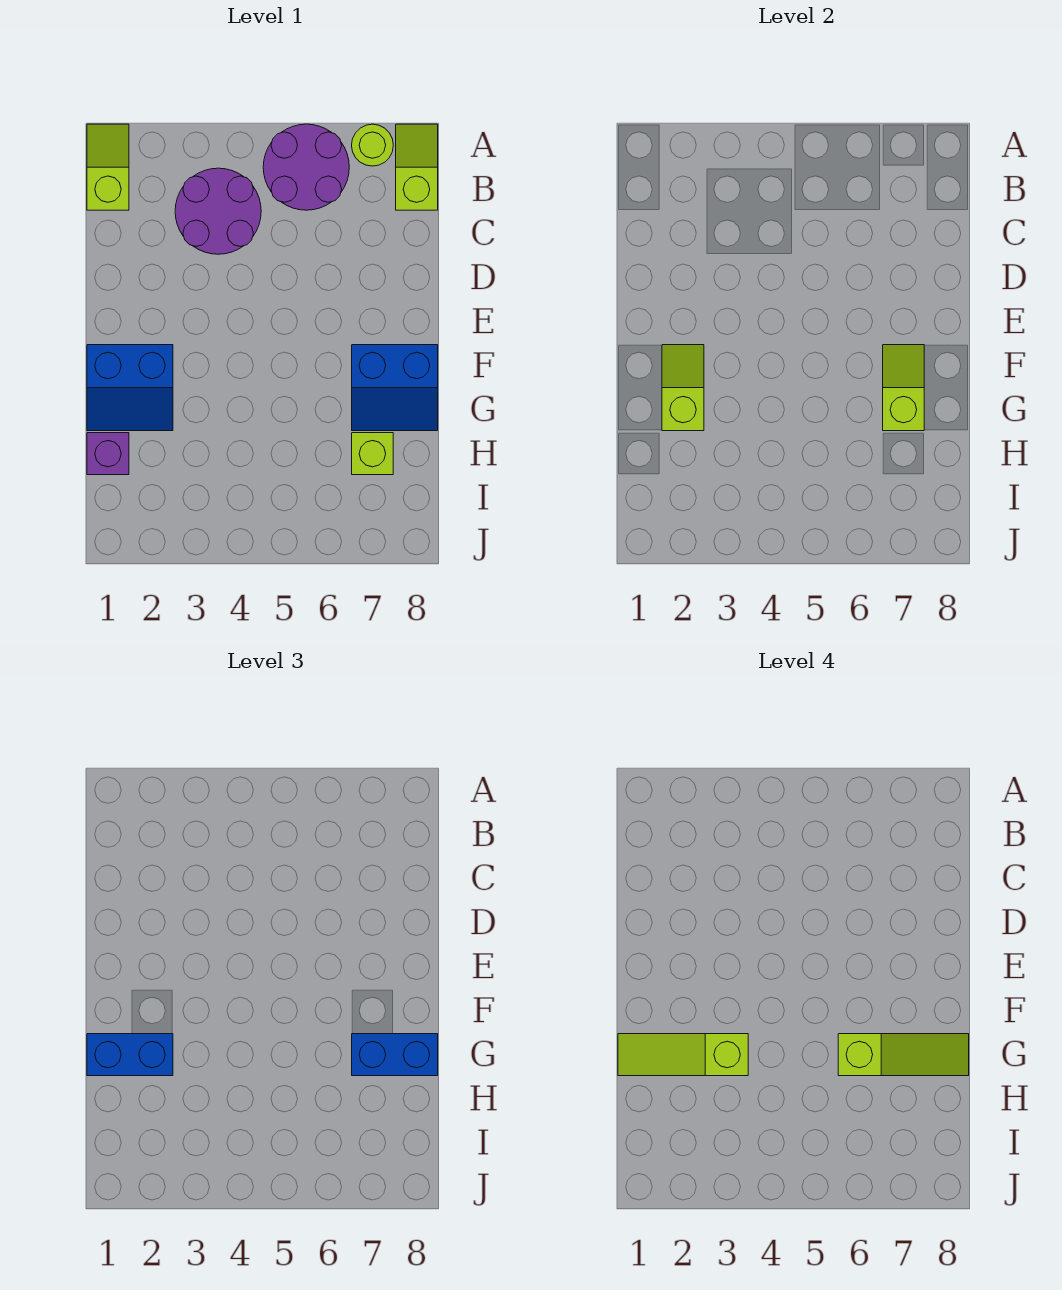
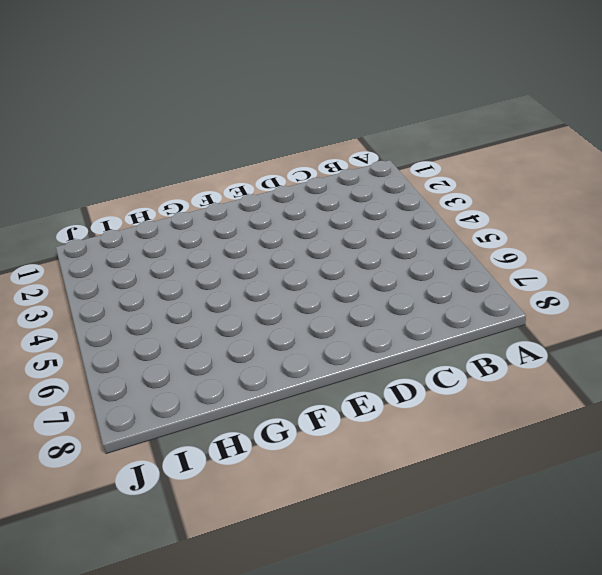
none -> lime slope A1:B1 level 1 top B
none -> purple round brick A5:B6 level 1
none -> lime round brick A7 level 1

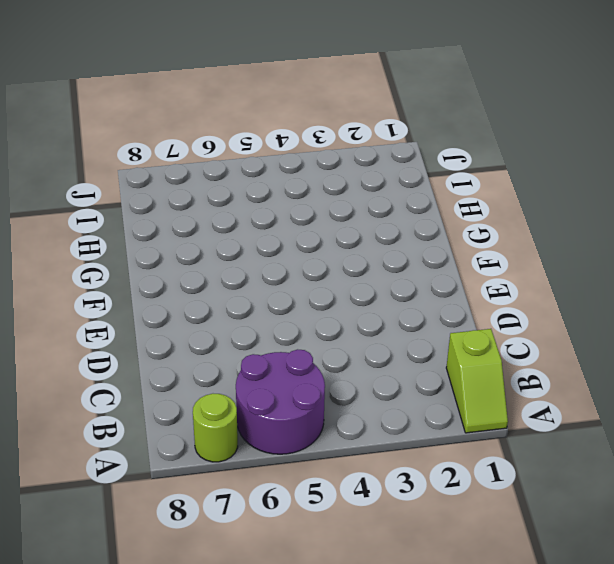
none -> lime slope A8:B8 level 1 top B
none -> purple round brick B3:C4 level 1
none -> blue slope F1:G2 level 1 top F

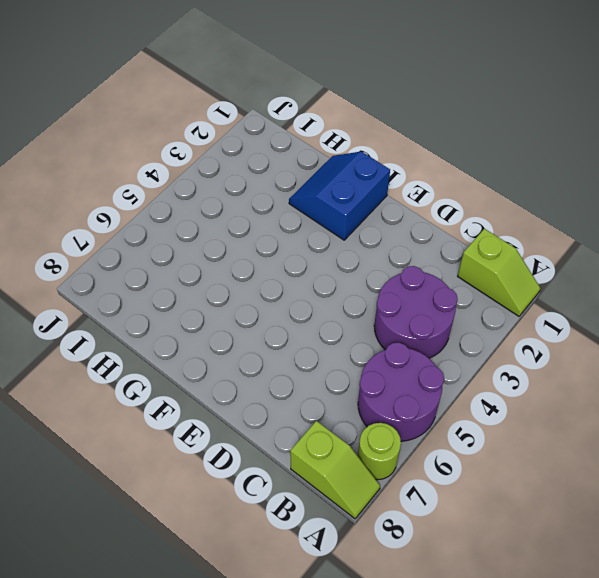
none -> blue slope F7:G8 level 1 top F
none -> purple brick H1 level 1
none -> lime brick H7 level 1

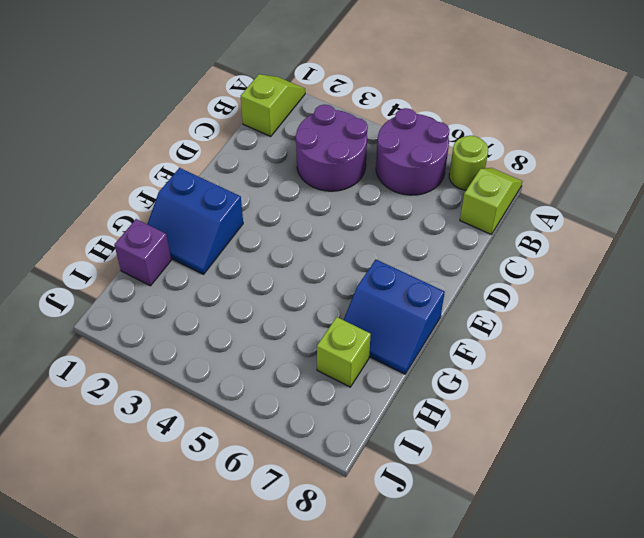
none -> lime slope F2:G2 level 2 top G
none -> lime slope F7:G7 level 2 top G
none -> blue brick G1:G2 level 3

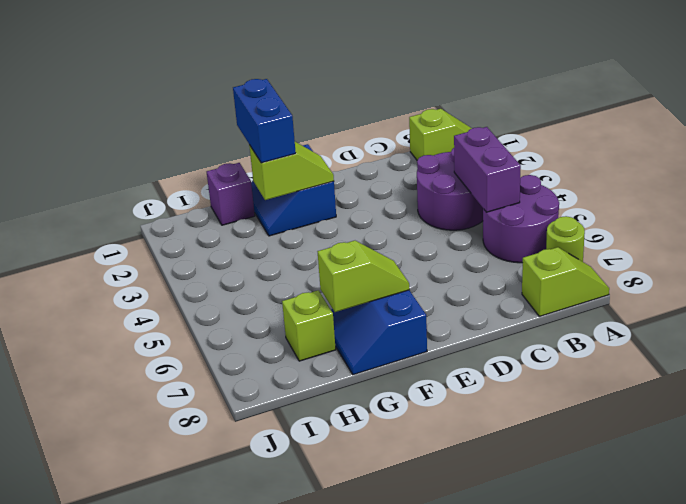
purple brick B4:B5 level 2 -> none
none -> blue brick G7:G8 level 3
none -> lime slope G1:G3 level 4 top 3
none -> lime slope G6:G8 level 4 top 6

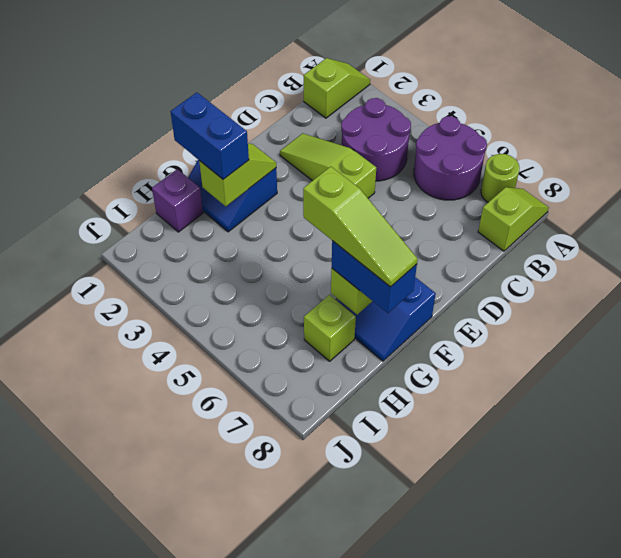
lime slope D2:D4 level 1 top 4 -> lime slope G1:G3 level 4 top 3

